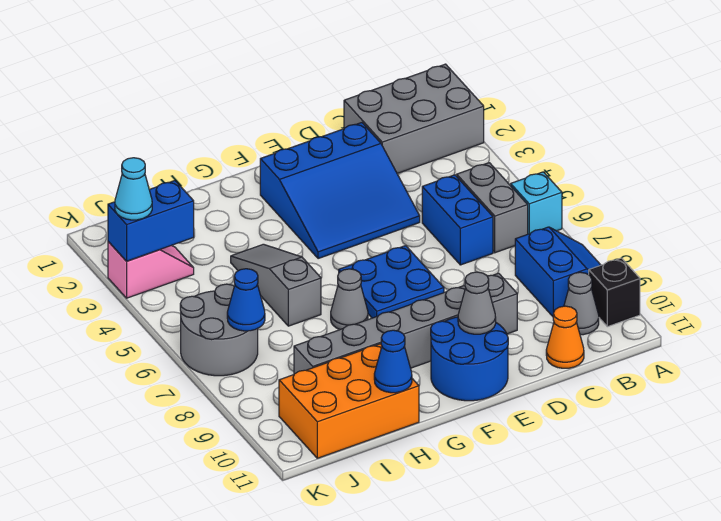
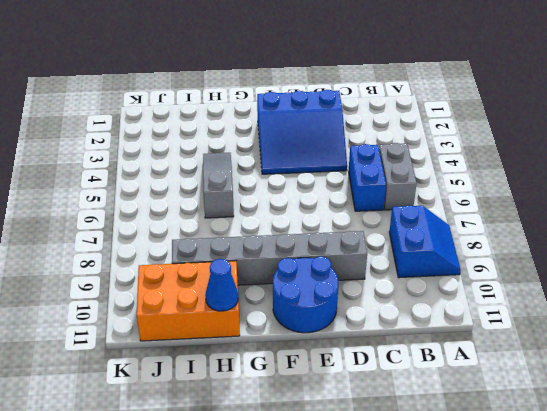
none -> grey brick A1:C2 level 1
none -> cyan brick A6 level 1
none -> black brick A10 level 1

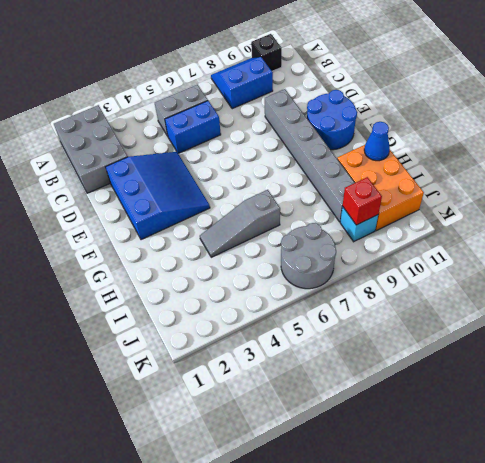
cyan brick J9 level 1 -> cyan brick A6 level 1
red brick J9 level 2 -> none
none -> grey cone B10 level 1
none -> orange cone C11 level 1
none -> blue plate E6:F7 level 1

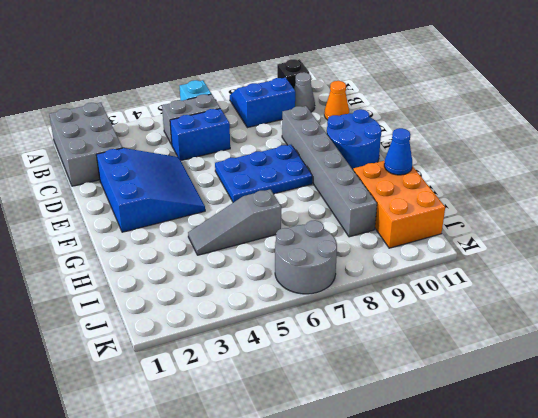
blue plate E6:F8 level 1 -> blue plate E6:F7 level 1
none -> grey cone G7 level 1
none -> pink slope J3:K3 level 1 top K
none -> grey cone E10 level 2

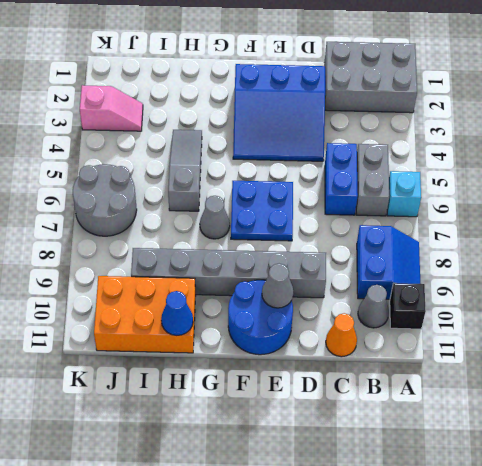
none -> blue brick J3:K3 level 2
none -> blue cone J7 level 2
none -> cyan cone K3 level 3

